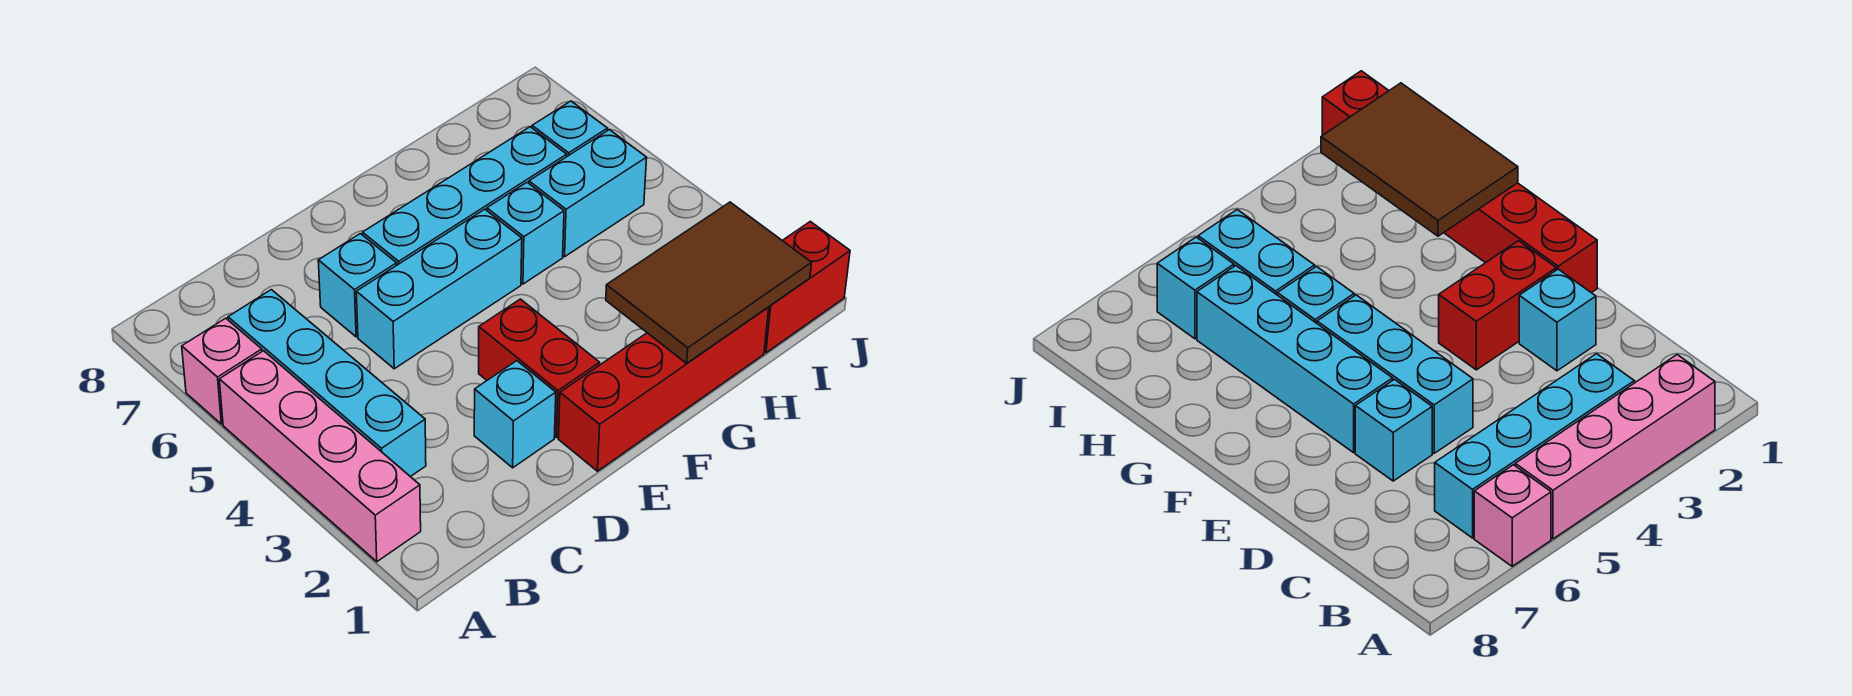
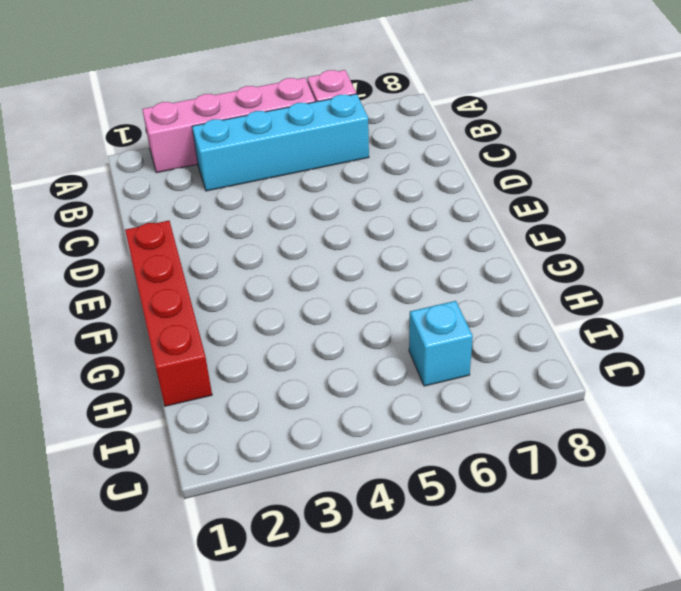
none -> cyan brick D2 level 1
none -> cyan brick D5:F5 level 1
none -> cyan brick D6 level 1

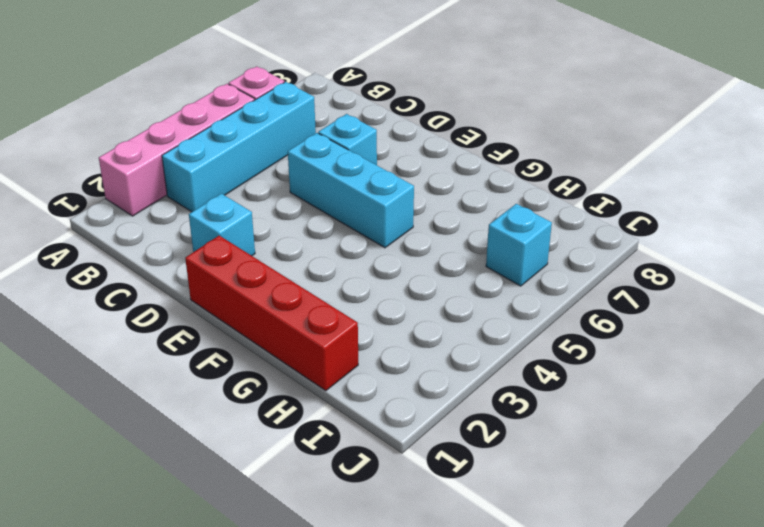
none -> red brick E2:E3 level 1
none -> cyan brick E6:H6 level 1
none -> cyan brick G5 level 1

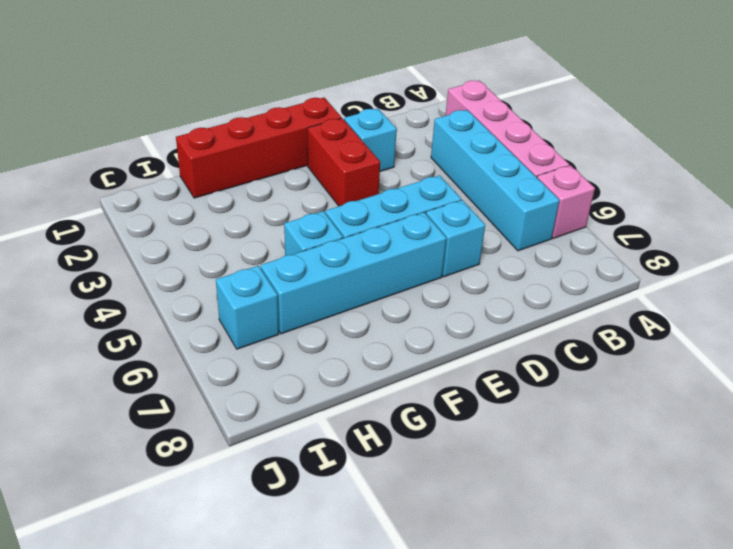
none -> cyan brick H5:I5 level 1
none -> red brick I1:J1 level 1
none -> brown tile G1:I2 level 2

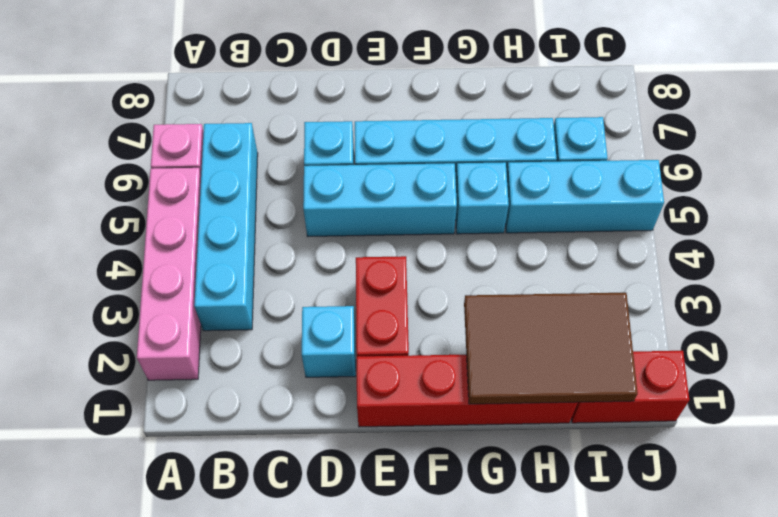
cyan brick H5:J5 level 1 -> cyan brick H5:I5 level 1

